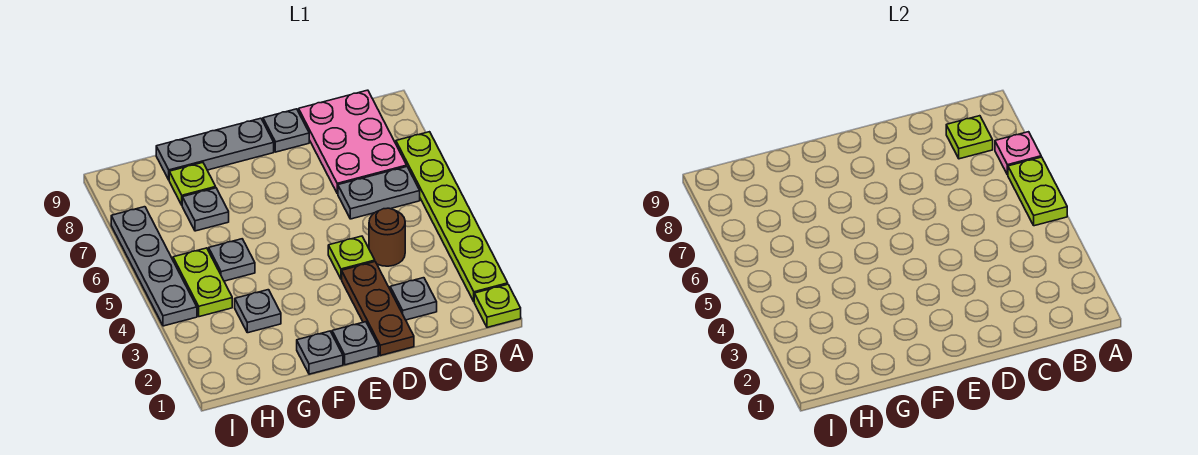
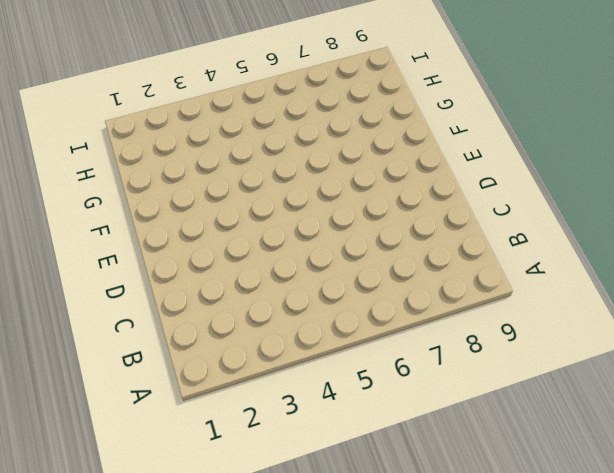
none -> lime plate A1 level 1
none -> lime plate A2:A7 level 1
none -> grey plate B6:C6 level 1

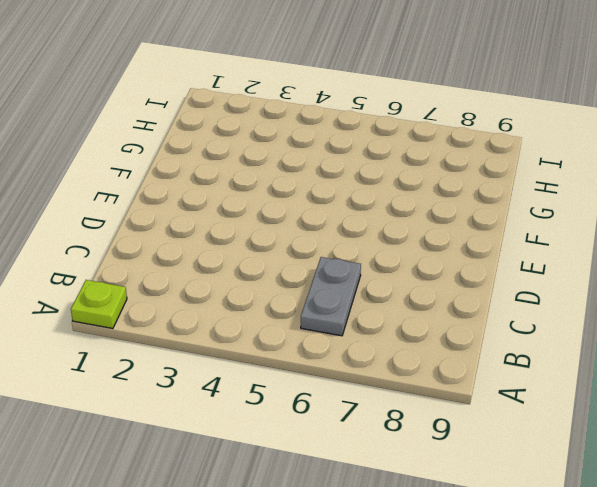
none -> lime plate A2:A7 level 1
none -> pink plate B7:C9 level 1
none -> grey plate C2 level 1

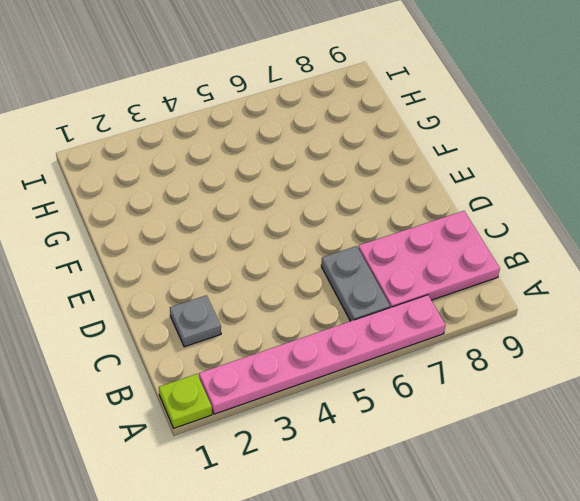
pink plate A2:A7 level 1 -> lime plate A2:A7 level 1
none -> brown round brick C4 level 1
none -> brown plate D1:D3 level 1
none -> lime plate D4 level 1

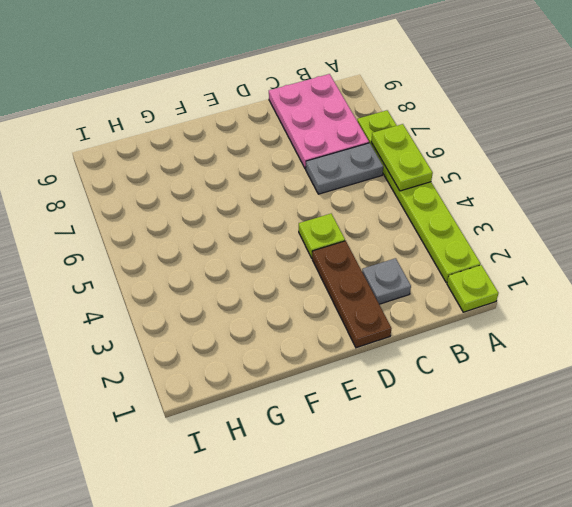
none -> brown round brick C4 level 1
none -> grey plate D9 level 1
none -> grey plate E1 level 1

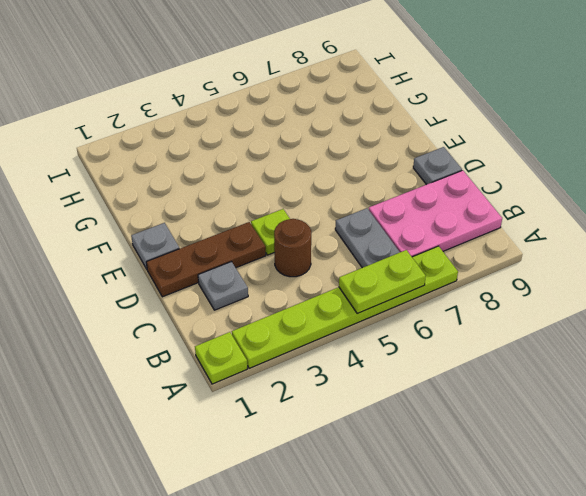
none -> grey plate E9:G9 level 1
none -> grey plate F1 level 1
none -> grey plate G3 level 1

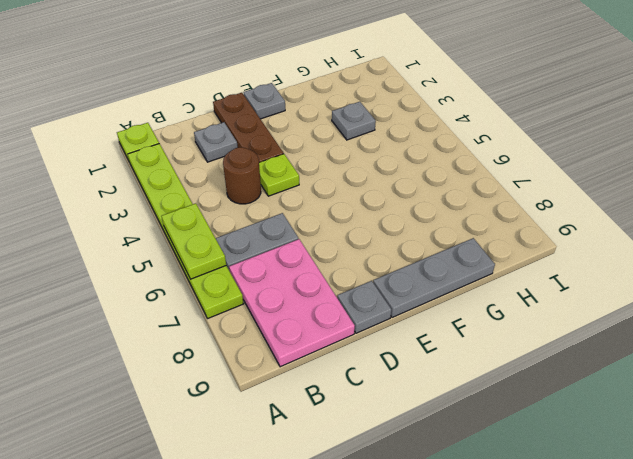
none -> grey plate F1 level 1
none -> grey plate G5 level 1
none -> grey plate G7 level 1

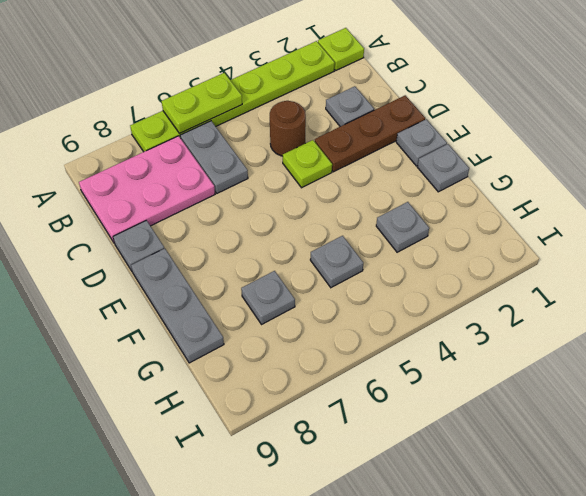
none -> lime plate G8 level 1
none -> lime plate H4:H5 level 1
none -> grey plate I4:I7 level 1

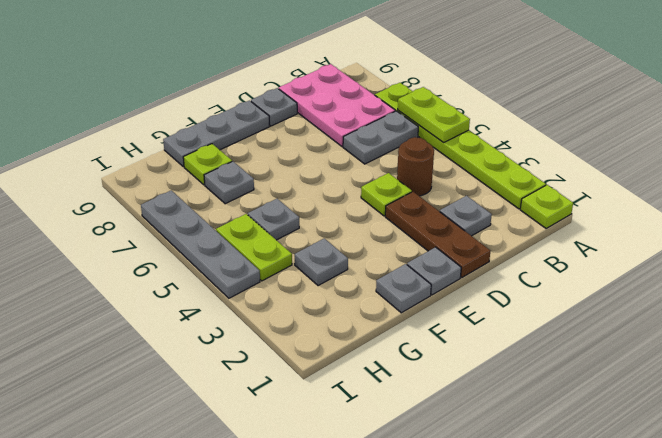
none -> pink plate A7 level 2
none -> lime plate B8 level 2

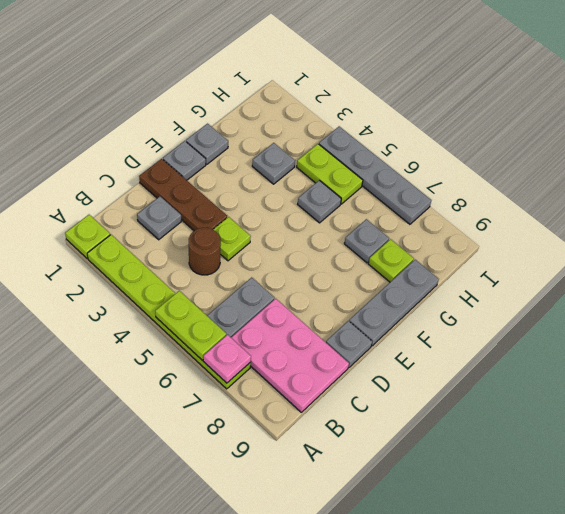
none -> lime plate B8 level 2

